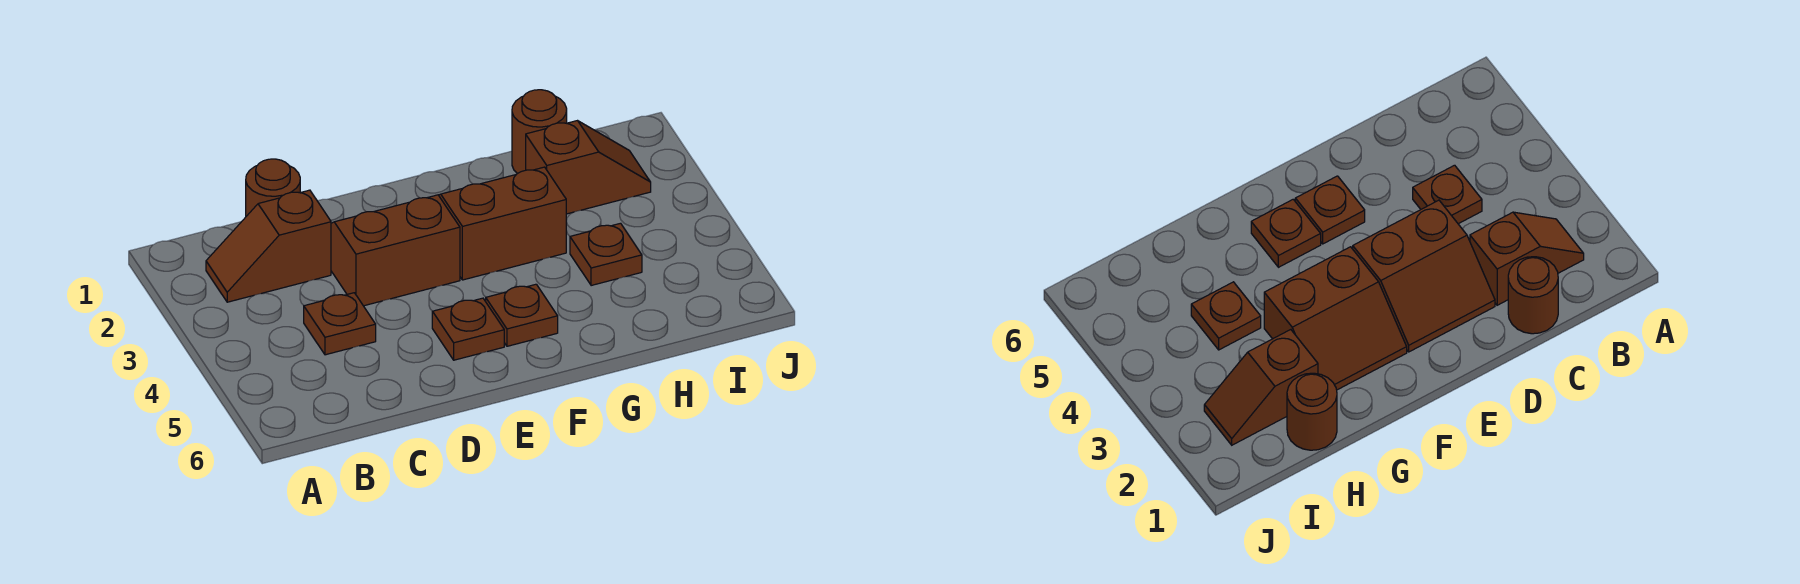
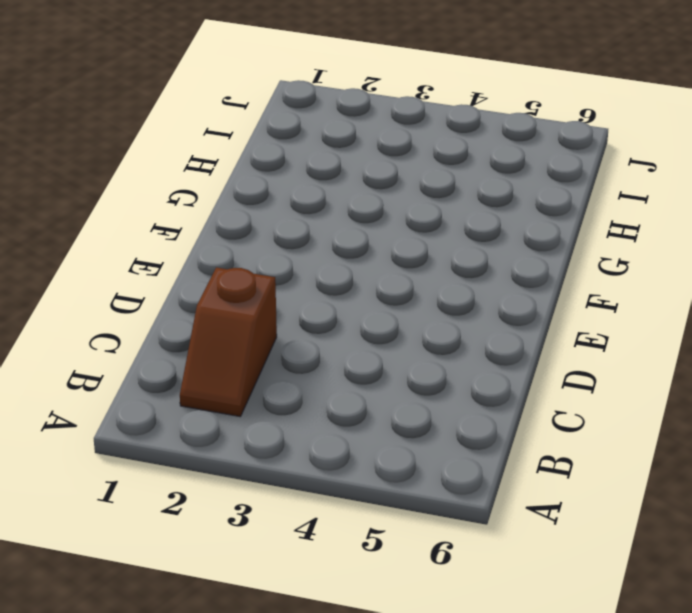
none -> brown round brick C1 level 1
none -> brown plate C4 level 1

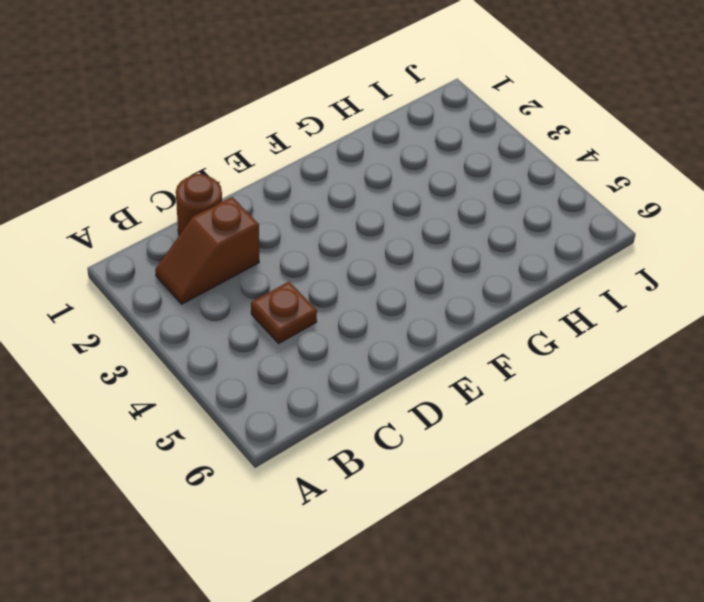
none -> brown slope D2:E3 level 1 top 3
none -> brown plate E5 level 1

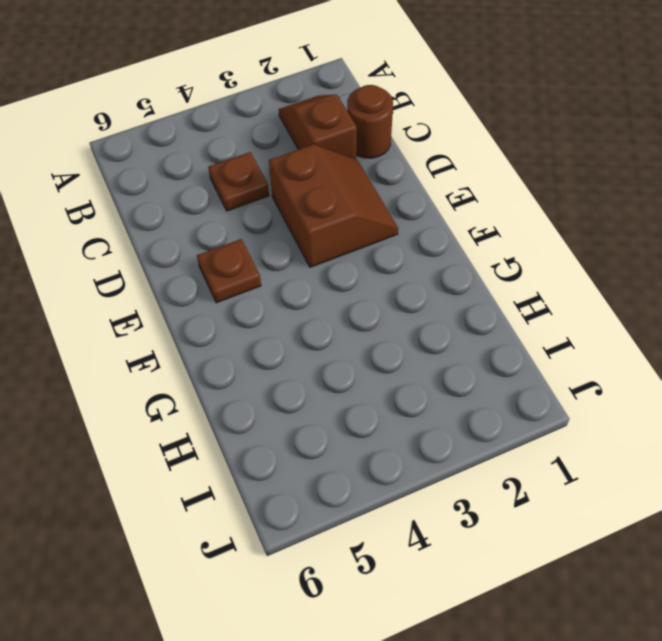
none -> brown slope F2:G3 level 1 top 3
none -> brown plate F5 level 1

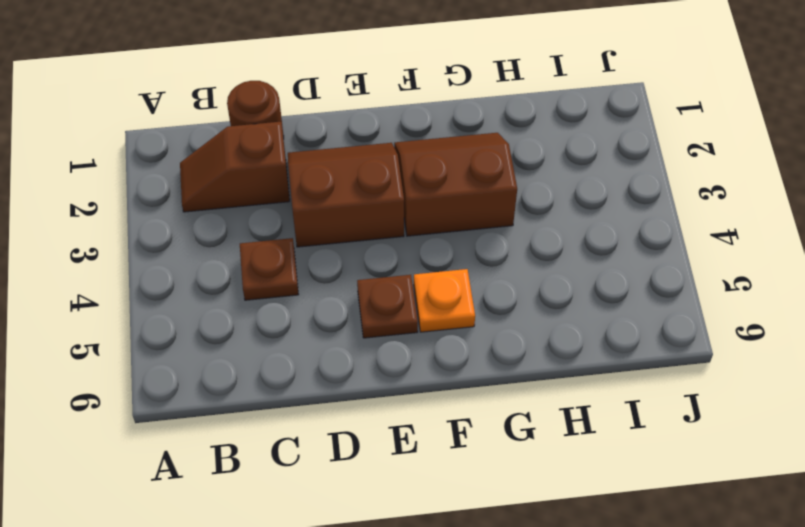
orange plate F5 level 1 -> brown plate F5 level 1
none -> brown round brick H1 level 1
none -> brown slope H2:I2 level 1 top H

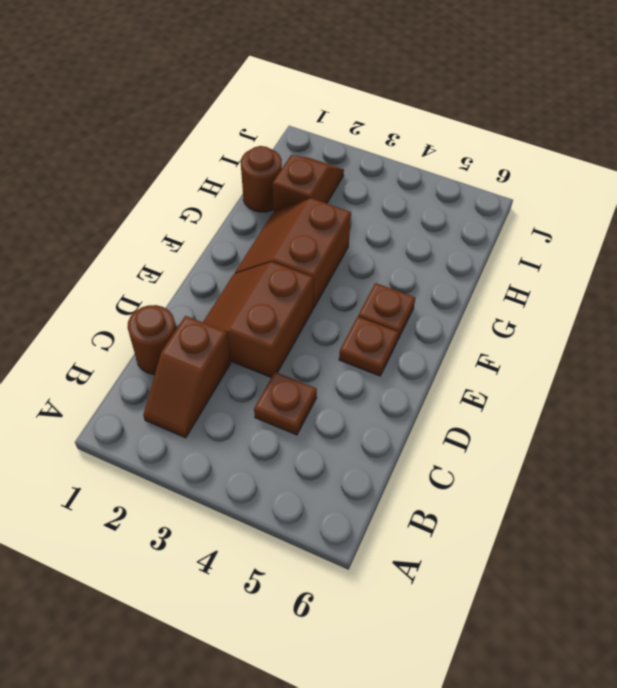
none -> brown plate H4 level 1

